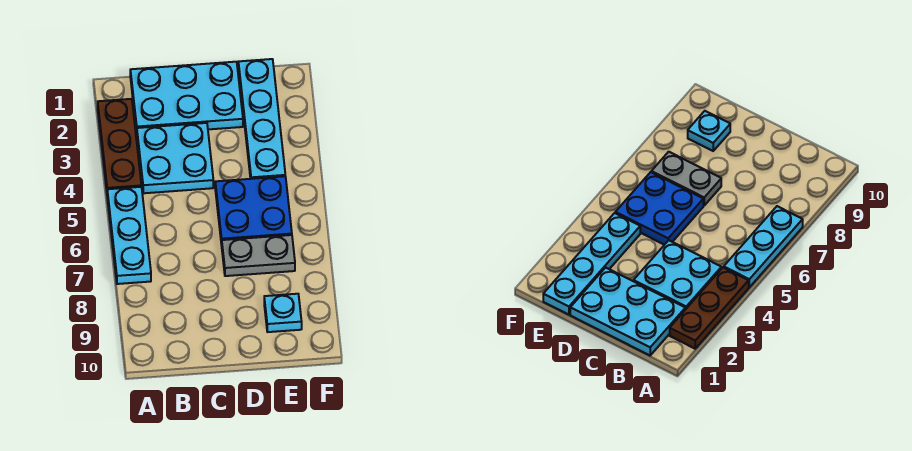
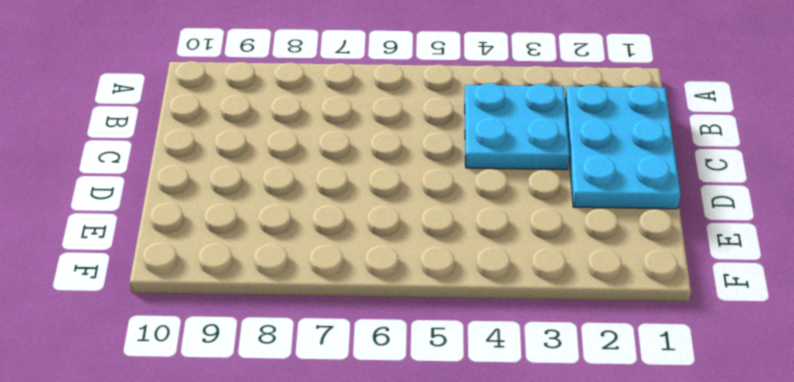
none -> brown plate A2:A4 level 1
none -> cyan plate A5:A7 level 1

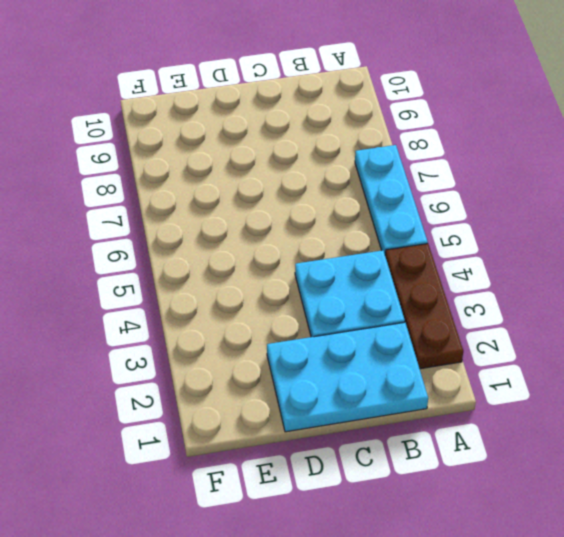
none -> blue plate D5:E6 level 1
none -> grey plate D7:E7 level 1

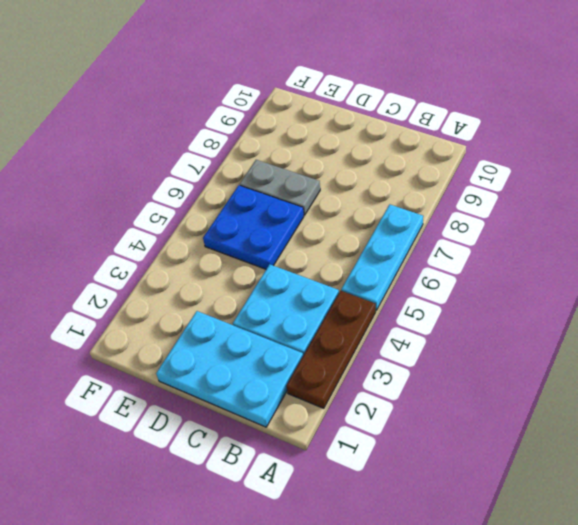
none -> cyan plate E1:E4 level 1
none -> cyan plate E9 level 1

